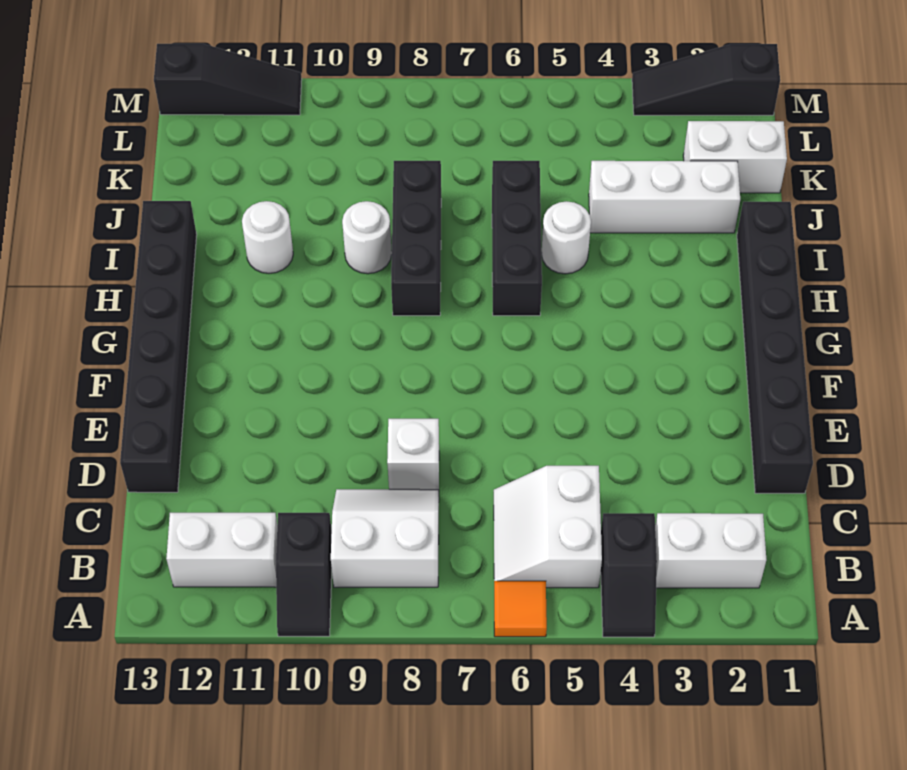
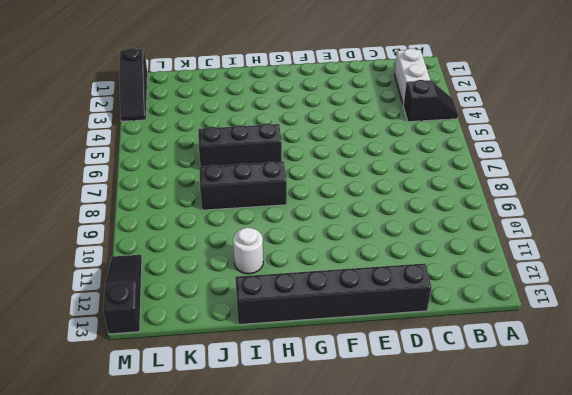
none -> orange tile A6 level 1
none -> black slope A10:B10 level 1 top B
none -> white slope B5:C6 level 1 top 5

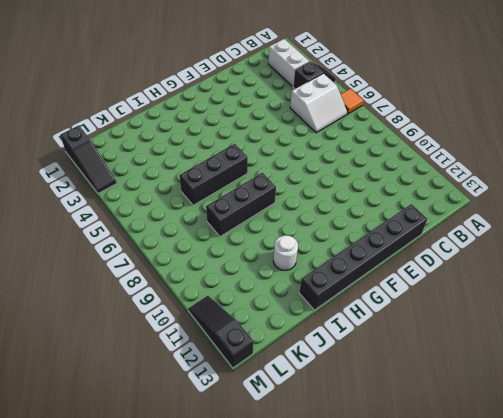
none -> black slope A10:B10 level 1 top B
none -> white slope B8:C9 level 1 top B
none -> white brick B11:B12 level 1

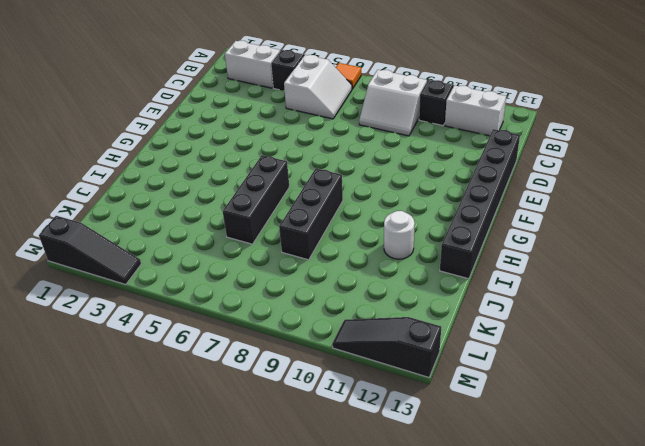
none -> black brick D1:I1 level 1
none -> white brick D8 level 1
none -> white round brick I5 level 1

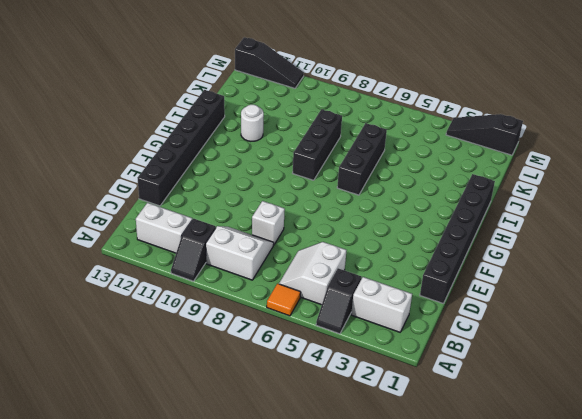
none -> white round brick I5 level 1
none -> white round brick I9 level 1
none -> white brick J2:J4 level 1

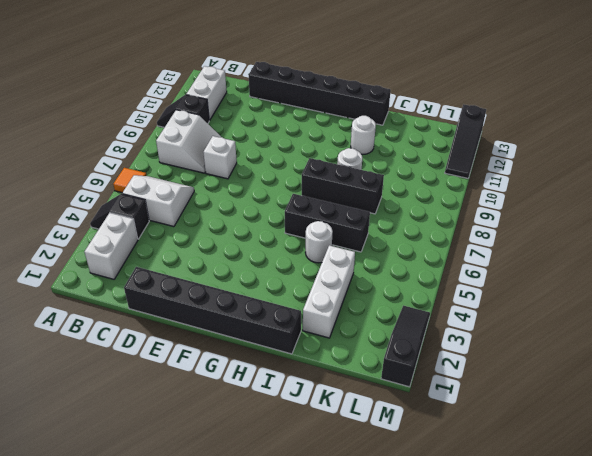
none -> white brick K1:K2 level 1

